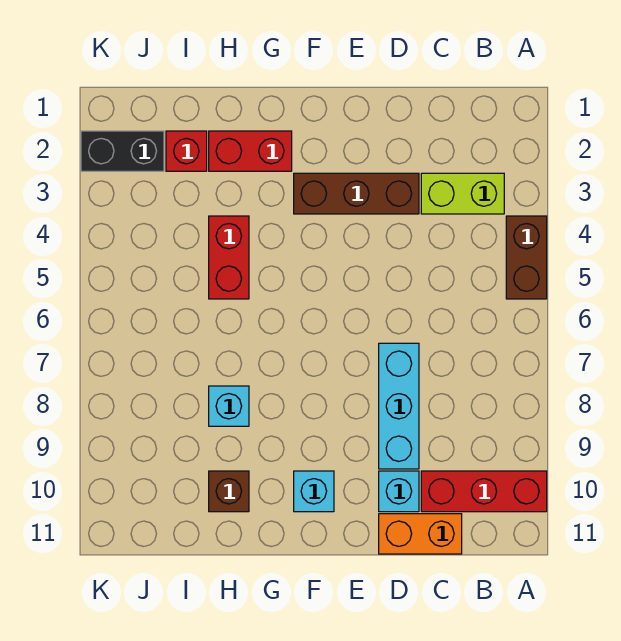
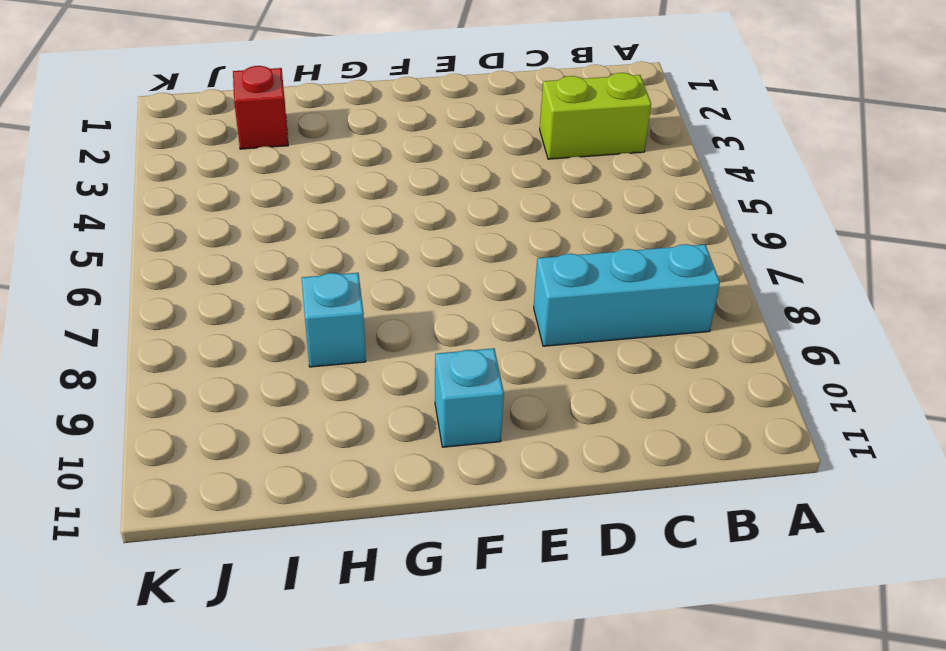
cyan brick B8:D8 level 1 -> cyan brick D7:D9 level 1
none -> brown brick A4:A5 level 1
none -> red brick A10:C10 level 1
none -> orange brick C11:D11 level 1

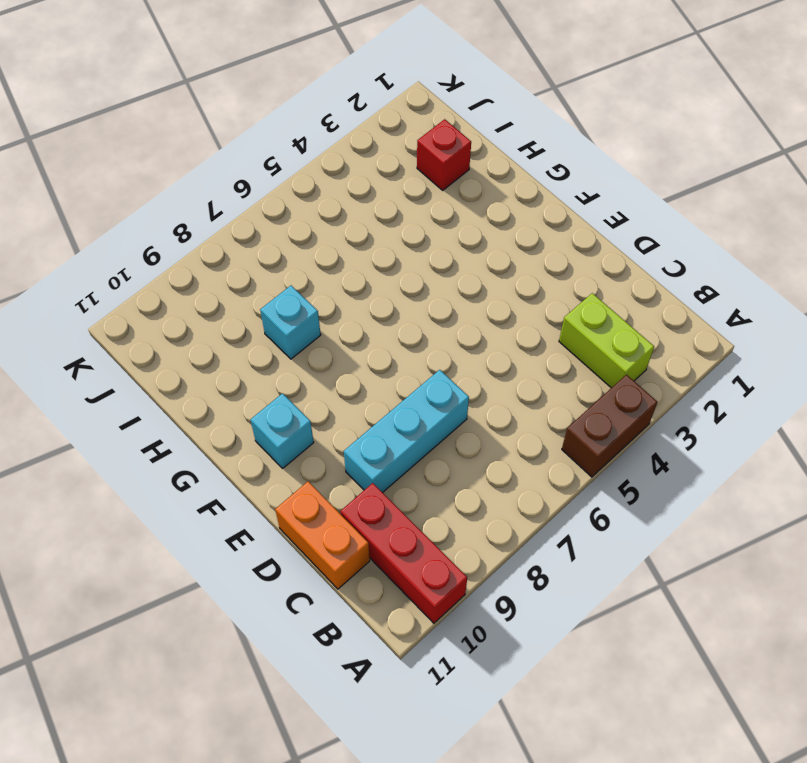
none -> brown brick D3:F3 level 1
none -> cyan brick D10 level 1
none -> red brick G2:H2 level 1

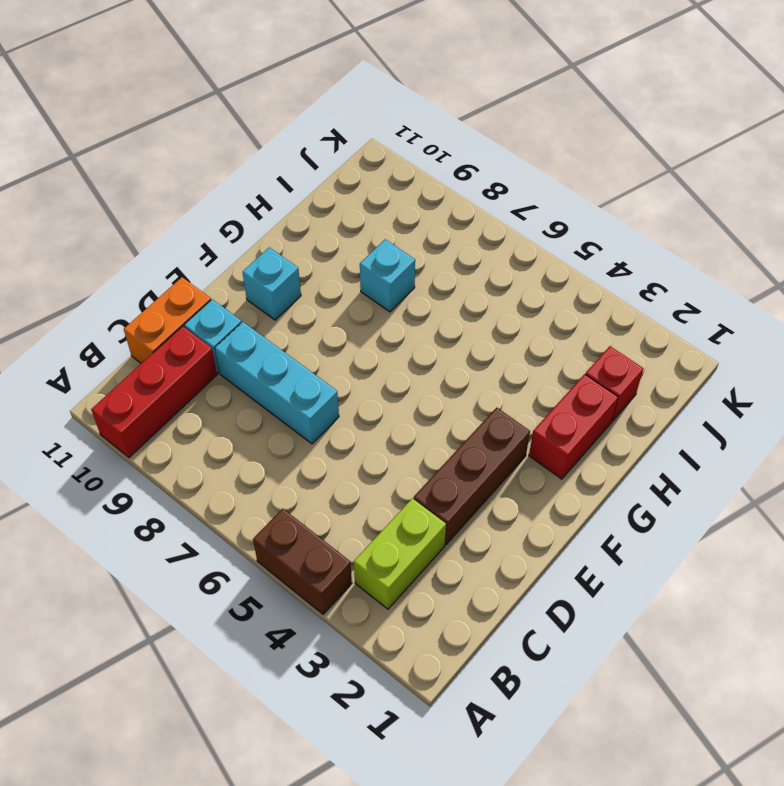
none -> red brick H4:H5 level 1
none -> brown brick H10 level 1
none -> black brick J2:K2 level 1

